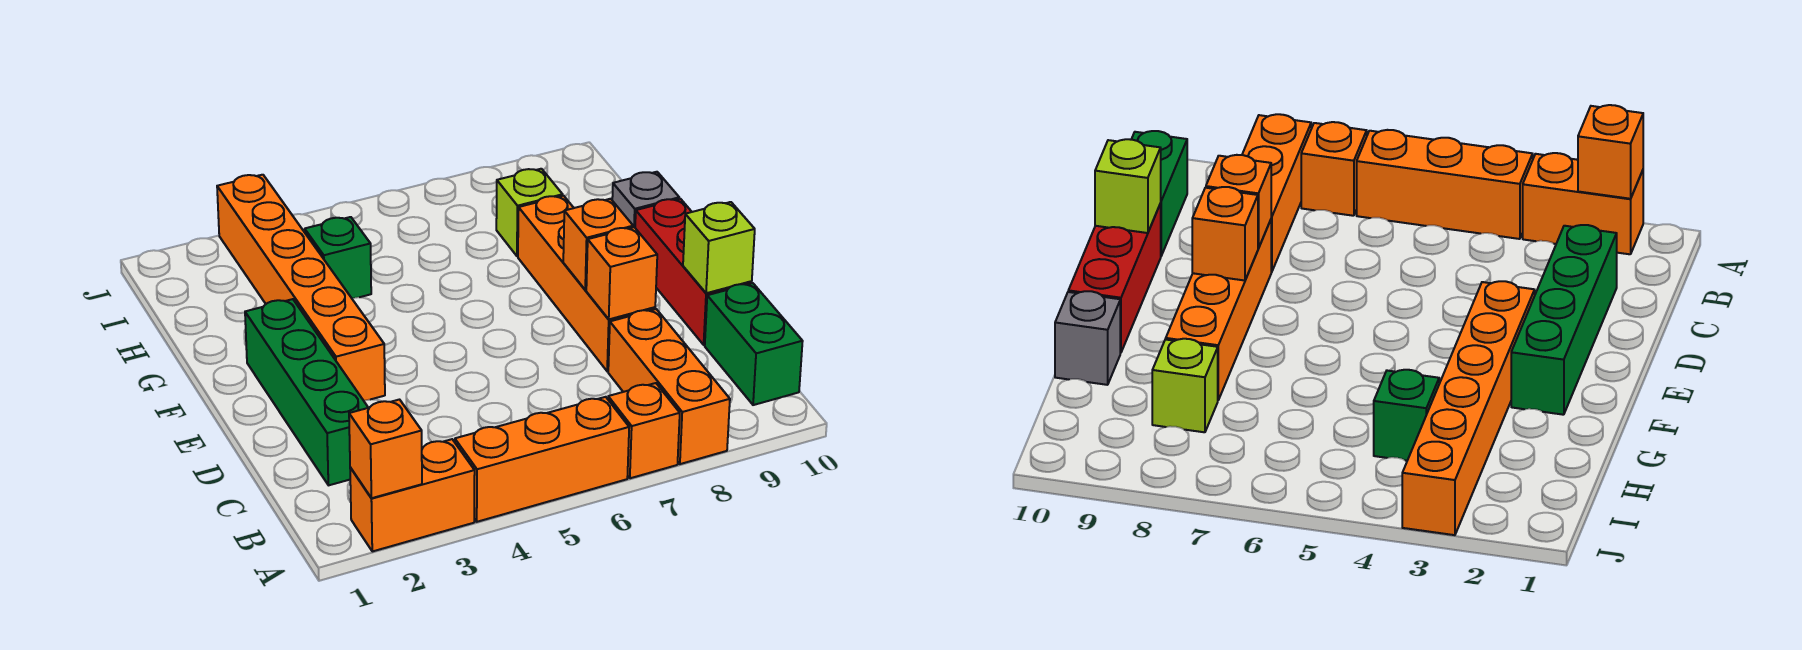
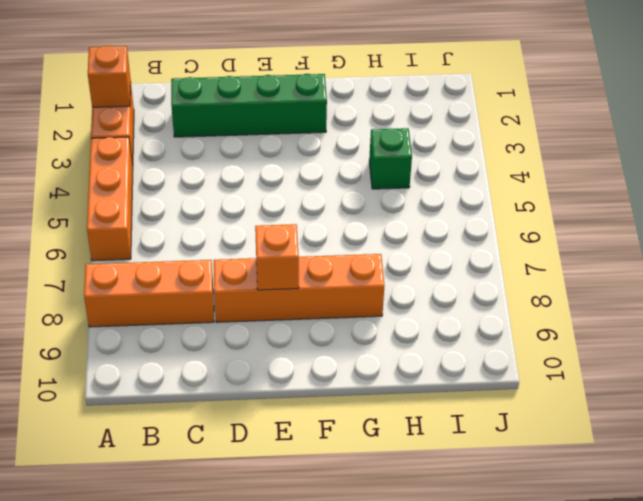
none -> orange brick A7 level 1
none -> green brick B10:C10 level 1
none -> red brick D10:F10 level 1

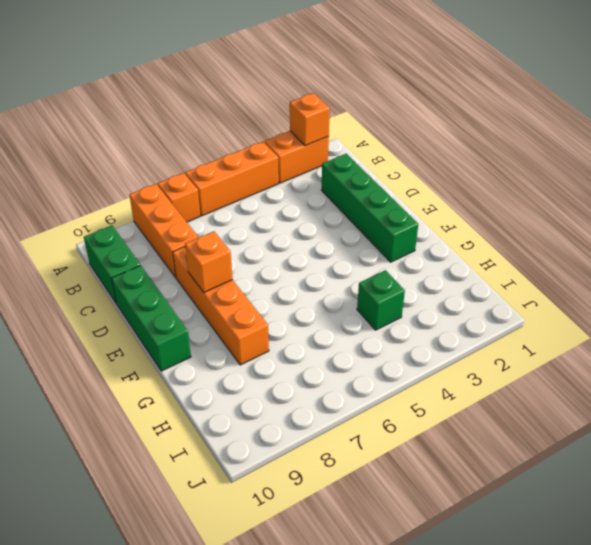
green brick D10:F10 level 1 -> red brick D10:F10 level 1
none -> orange brick E3:J3 level 1
none -> grey brick G10 level 1
none -> lime brick H8 level 1

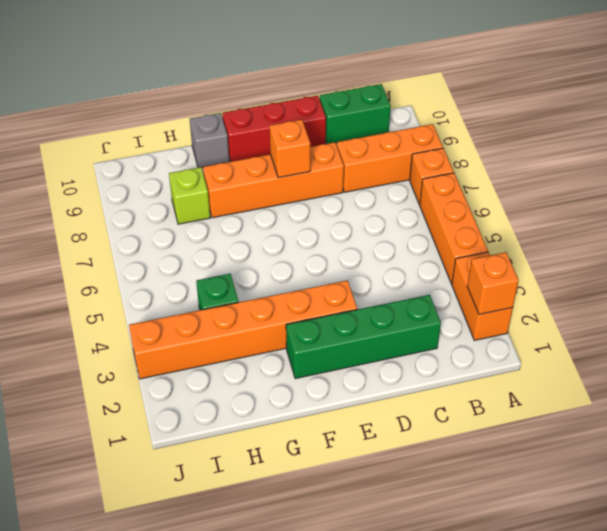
none -> orange brick D8 level 2
none -> lime brick D10 level 2

